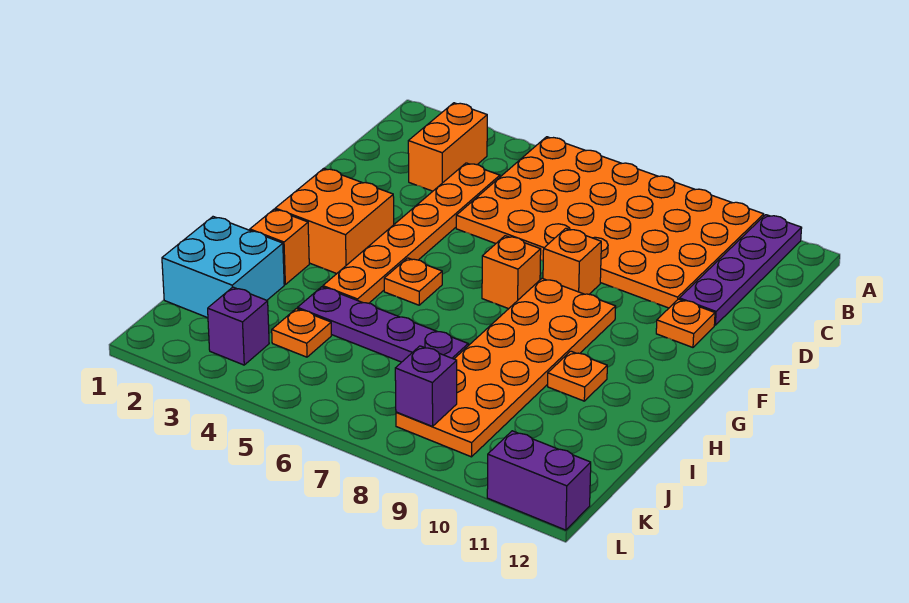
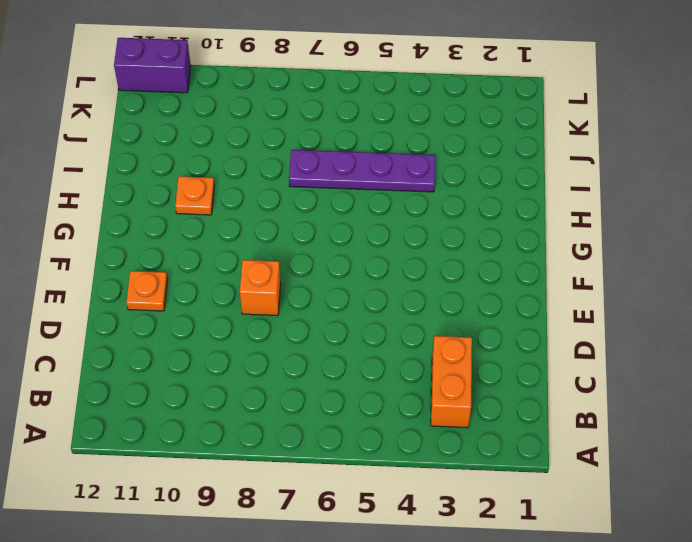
none -> orange plate A5:D10 level 1
none -> purple plate A11:D11 level 1
none -> orange plate C4:H4 level 1

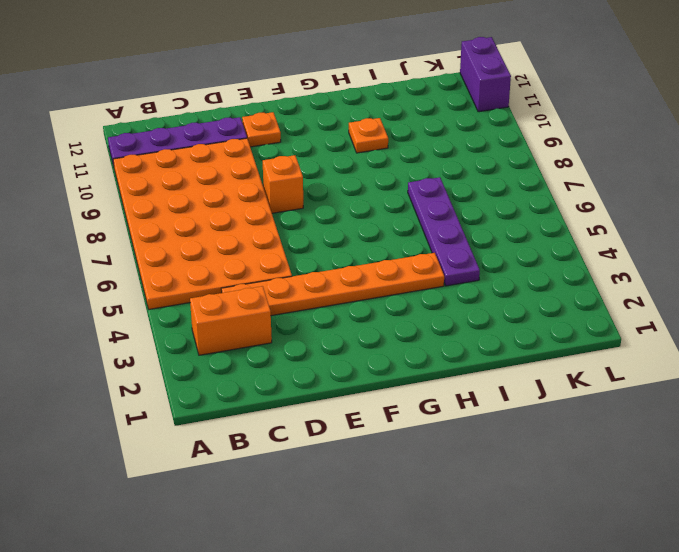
none -> orange brick F2:G3 level 1
none -> orange brick F7 level 1
none -> orange plate F8:K9 level 1

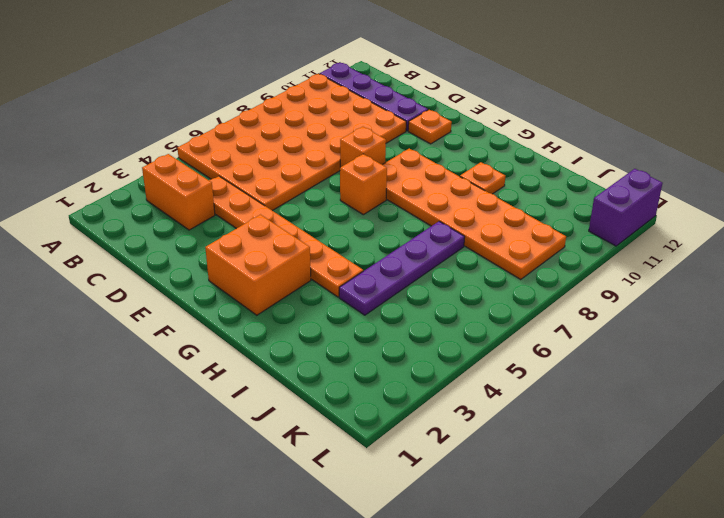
none -> orange plate G5 level 1
none -> orange brick H2 level 1
none -> cyan brick I1:J2 level 1

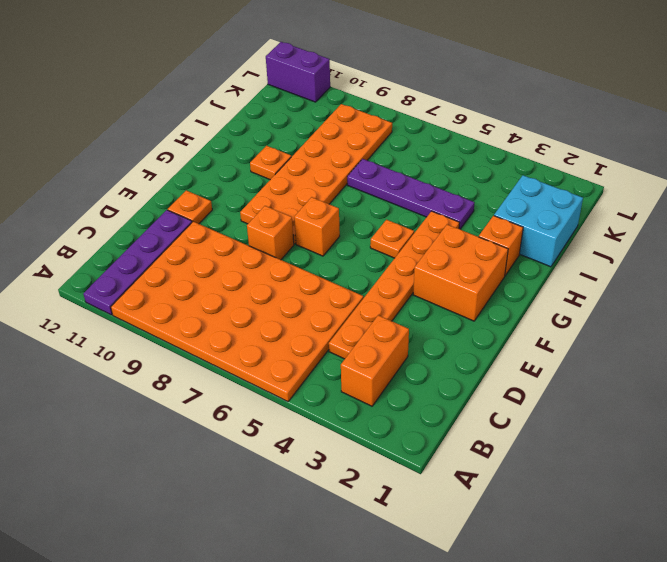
none -> orange plate J4 level 1
none -> purple brick K3 level 1
none -> purple brick K8 level 2

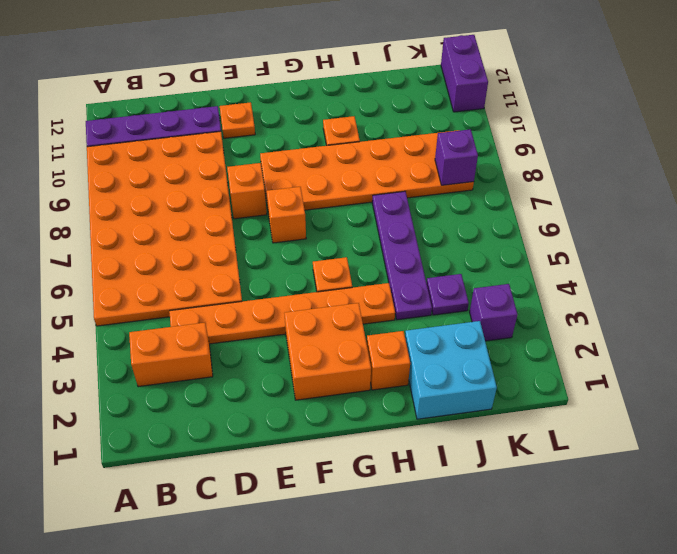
purple plate J4 level 1 -> orange plate J4 level 1

